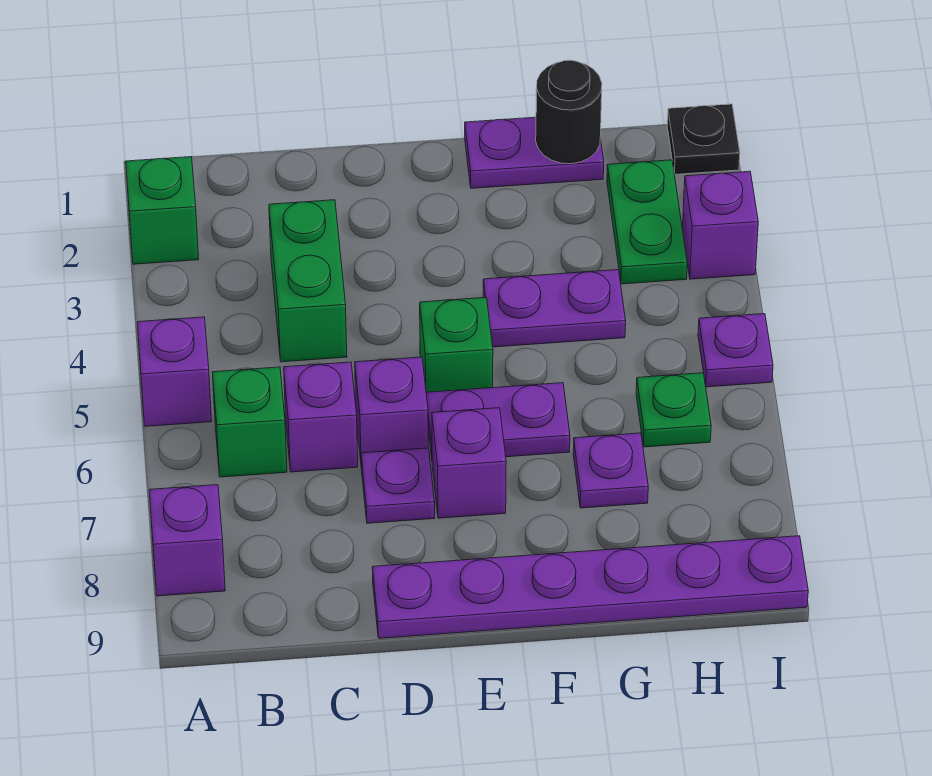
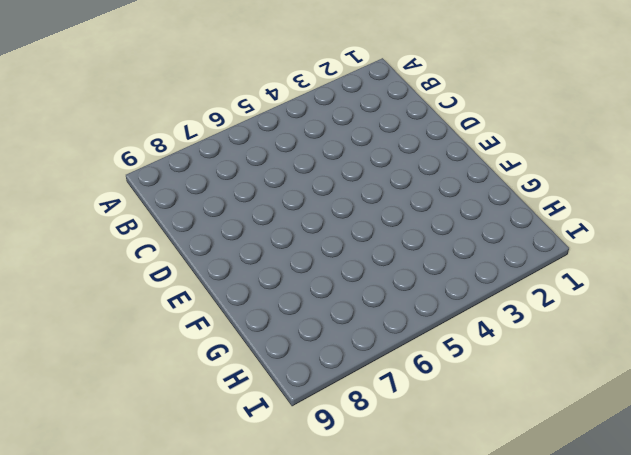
none -> green brick A2 level 1
none -> purple brick A5 level 1
none -> purple brick A8 level 1

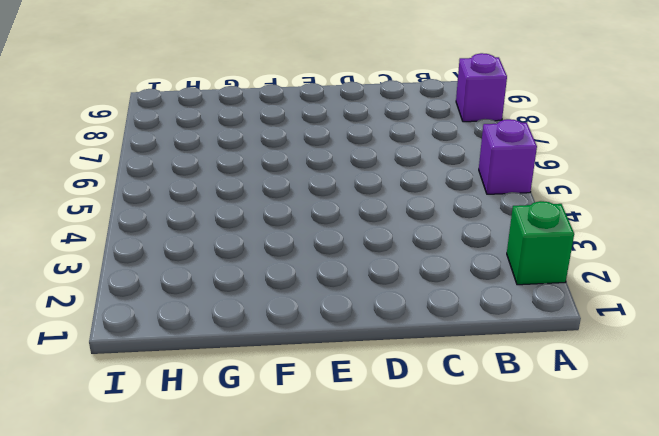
none -> green brick B6 level 1
none -> green brick C3:C4 level 1
none -> purple brick C6 level 1

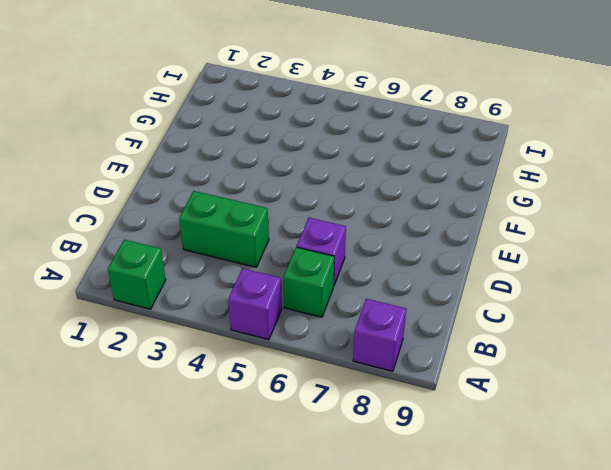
none -> purple brick D6 level 1
none -> purple plate D7 level 1
none -> purple plate D9:I9 level 1

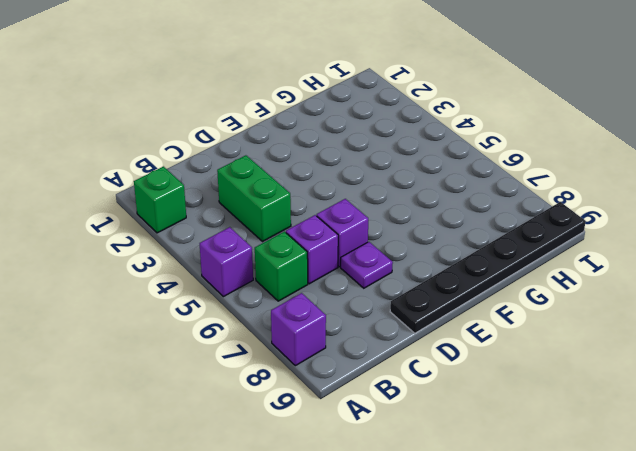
black plate D9:I9 level 1 -> purple plate D9:I9 level 1
none -> green brick E5 level 1
none -> purple plate E6:F6 level 1
none -> purple brick E7 level 1

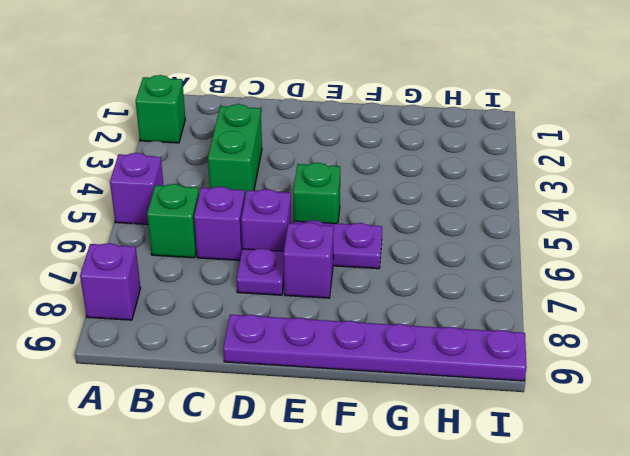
none -> purple plate F1:G1 level 1
none -> purple plate F4:G4 level 1
none -> purple plate G7 level 1

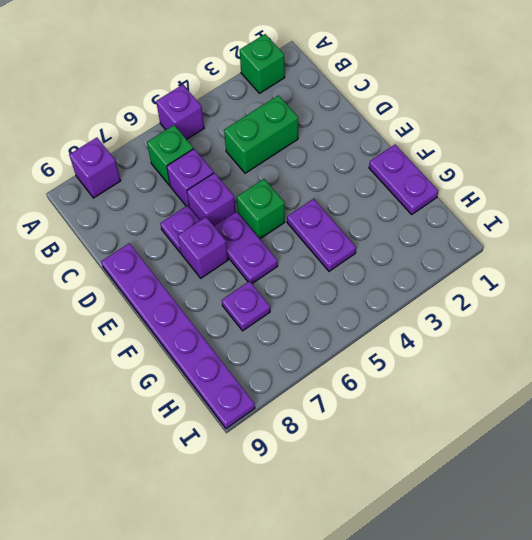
none -> green plate H2:H3 level 1
none -> green plate H6 level 1
none -> black plate I1 level 1

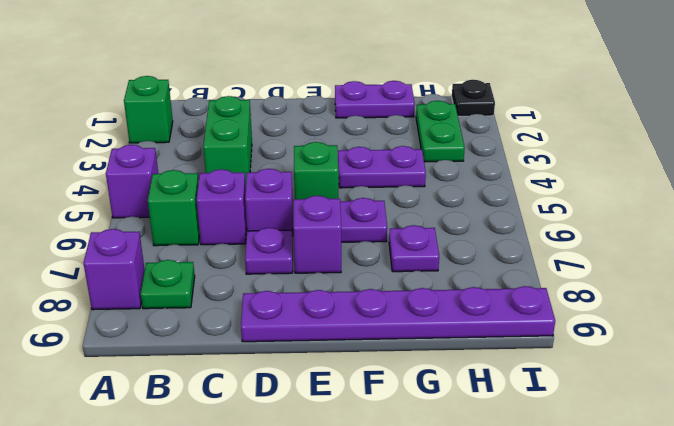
green plate B8 level 1 -> green plate H6 level 1
none -> purple brick I3 level 1
none -> purple plate I5 level 1
none -> black round brick G1 level 2

